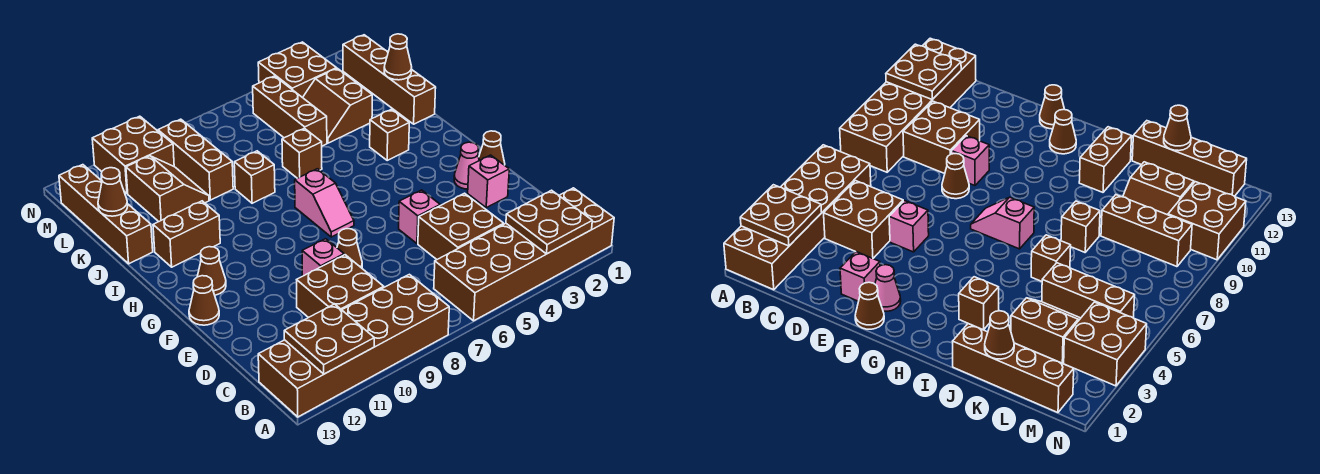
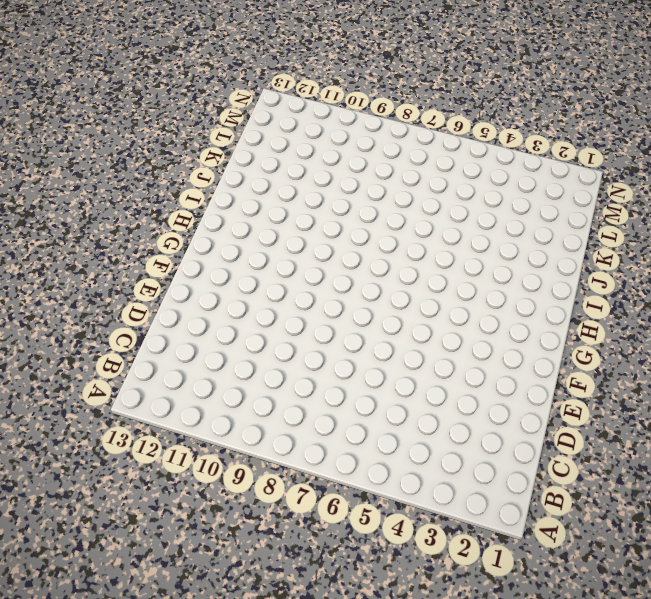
none -> brown brick A1:B6 level 1
none -> brown brick A8:B13 level 1
none -> brown brick C4:D5 level 1

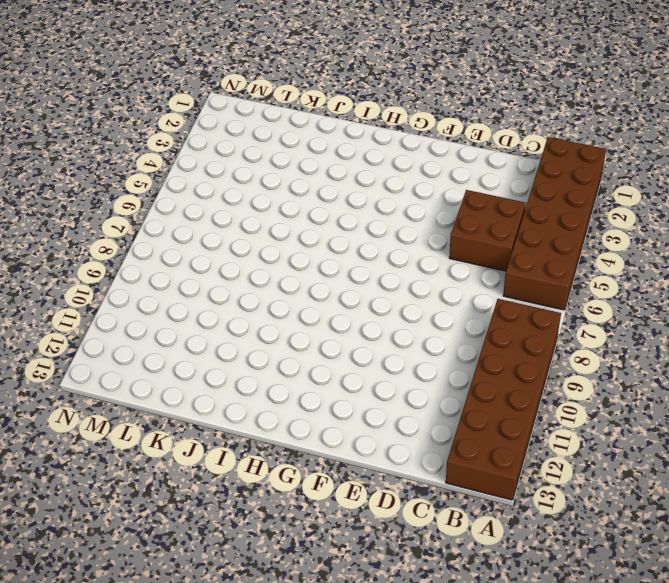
none -> brown brick C9:D10 level 1
none -> pink brick E2 level 1
none -> pink brick E5 level 1

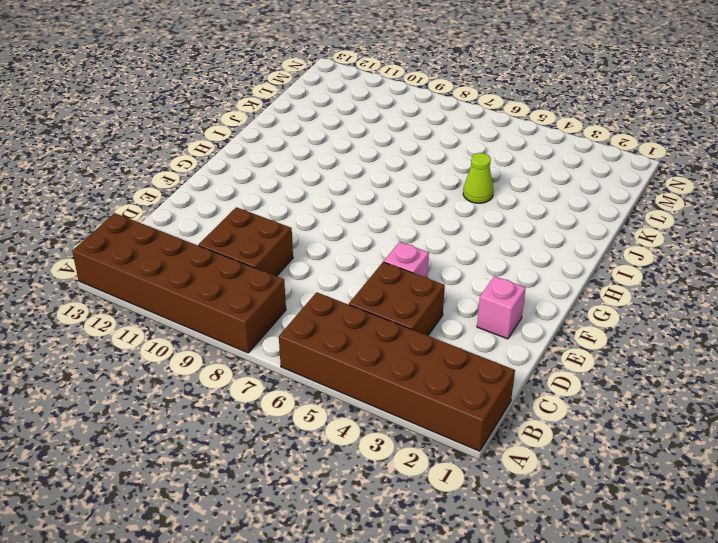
lime cone J5 level 1 -> none
none -> brown cone E8 level 1
none -> pink brick E9 level 1
none -> brown cone F1 level 1

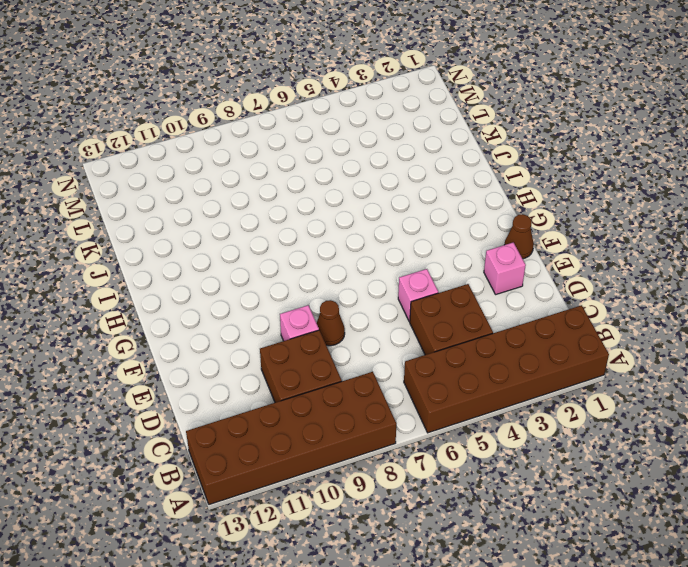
none -> pink cone F2 level 1
none -> brown cone F13 level 1
none -> pink slope G7:H7 level 1 top H

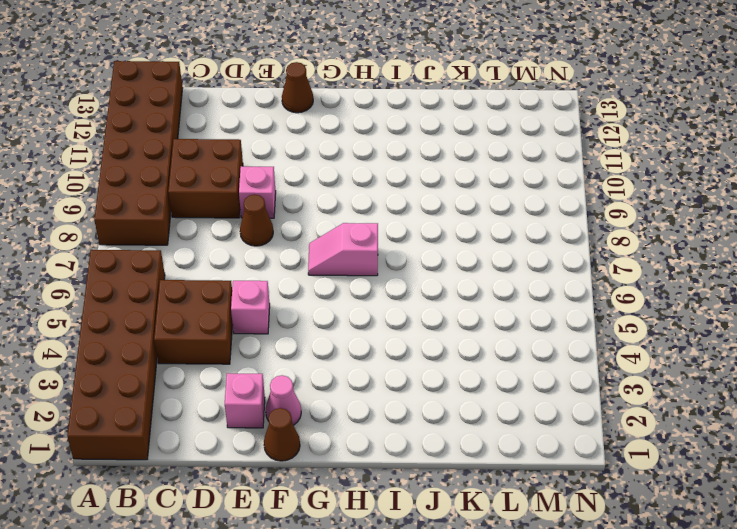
none -> brown cone G12 level 1
none -> brown brick I3 level 1
none -> brown brick I11:I12 level 1

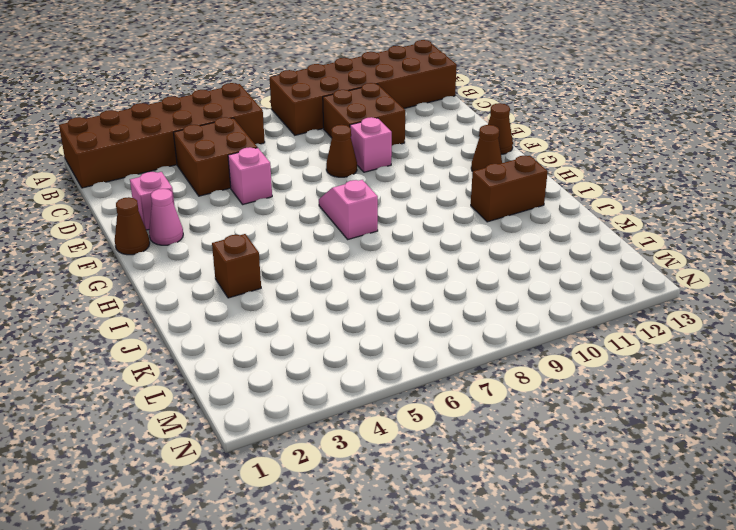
none -> brown brick J1:M1 level 1
none -> brown brick J6 level 1
none -> brown brick J8 level 1

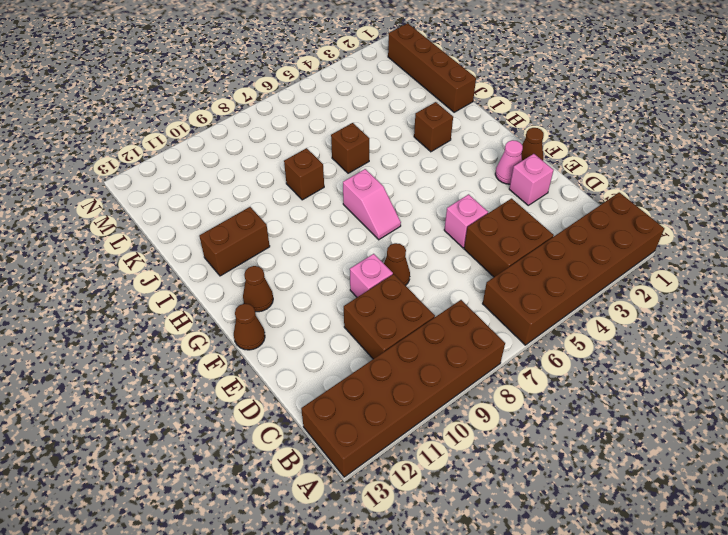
none -> brown brick J13:M13 level 1
none -> brown slope K3:L4 level 1 top 3
none -> brown brick K5:M5 level 1

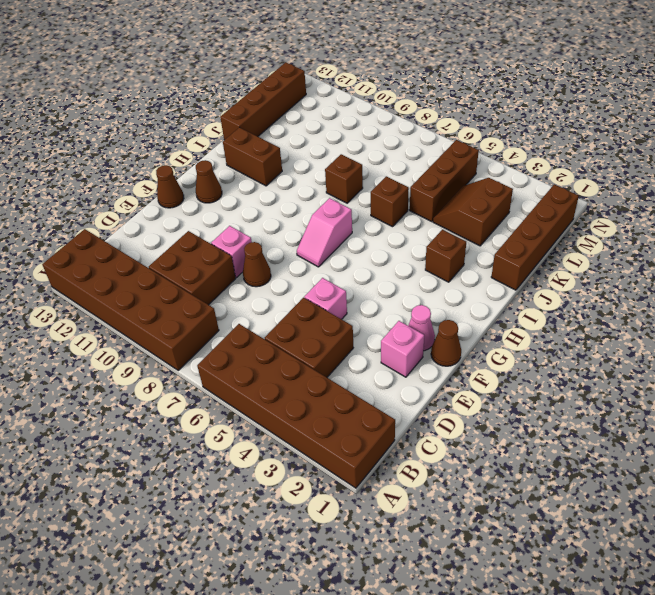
none -> brown brick K9:M9 level 1
none -> brown slope K10:L11 level 1 top 11
none -> brown brick M3:N4 level 1

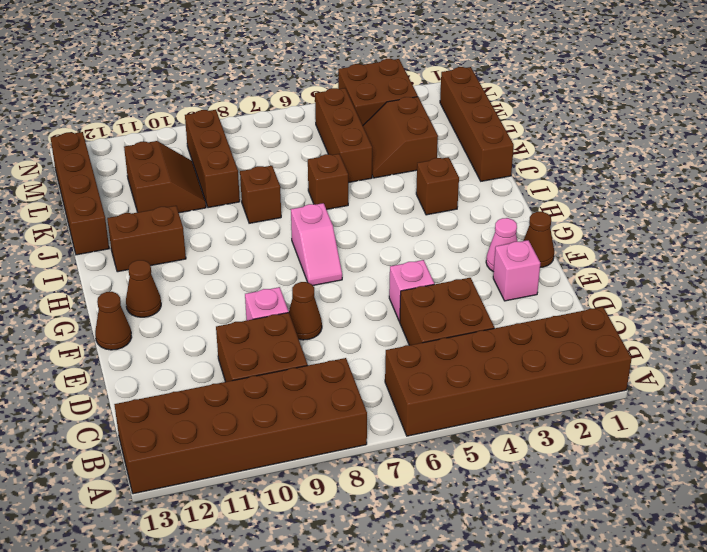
none -> brown brick M10:N11 level 1
none -> brown plate A2:B3 level 2
none -> brown plate A11:B12 level 2

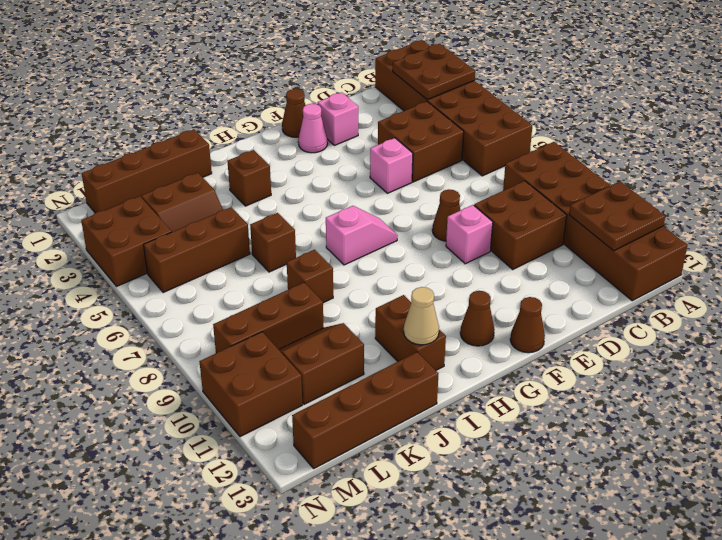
tan cone I12 level 2 -> none
none -> brown cone K1 level 2
none -> brown cone K13 level 2

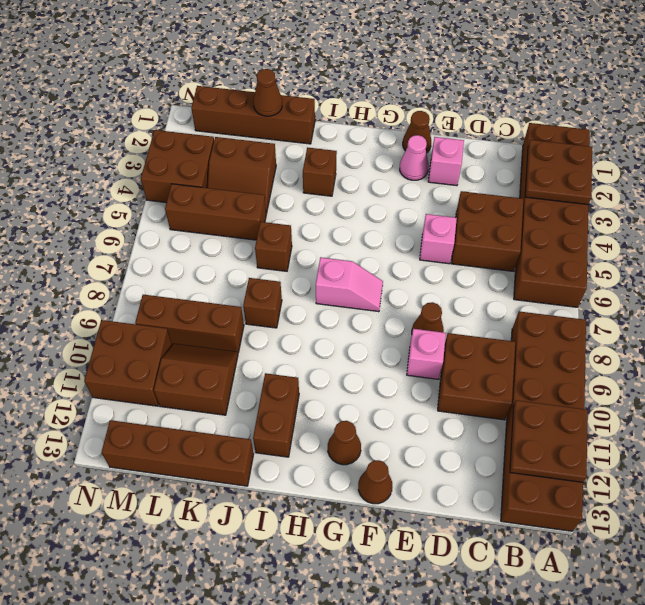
none -> brown cone K13 level 2

